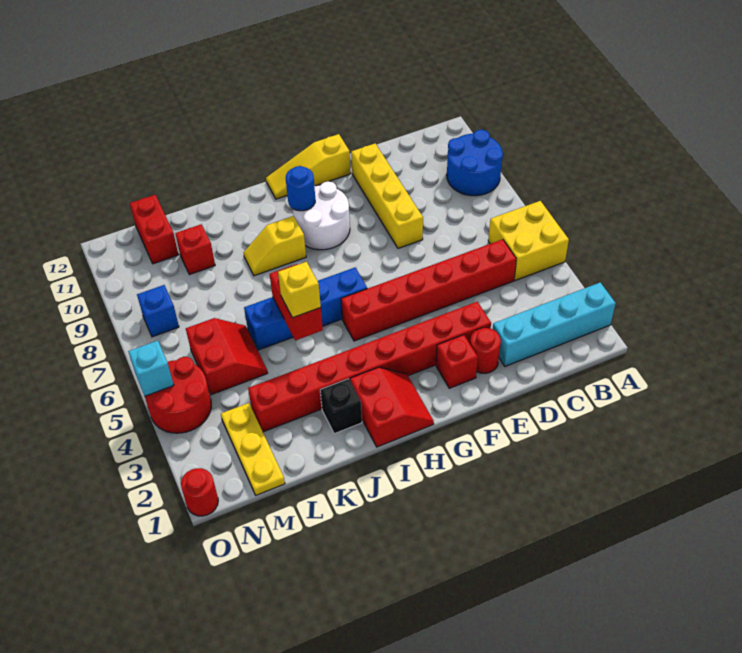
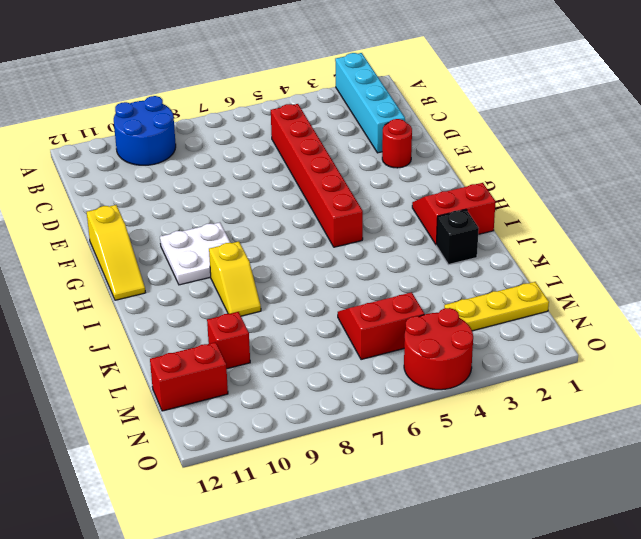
white plate G9:H10 level 1 -> white round brick G9:H10 level 1
none -> yellow brick A5:B6 level 1
none -> red brick E3:L3 level 1
none -> yellow brick E8:E11 level 1

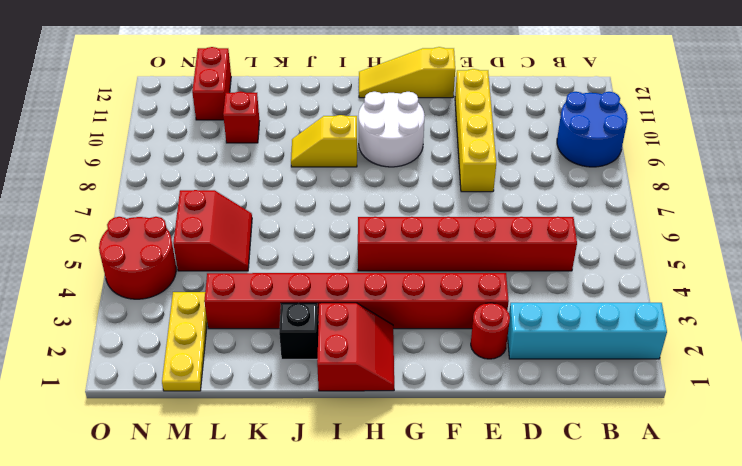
none -> yellow brick A5:B6 level 1
none -> red brick F2 level 1
none -> blue brick H6:K6 level 1

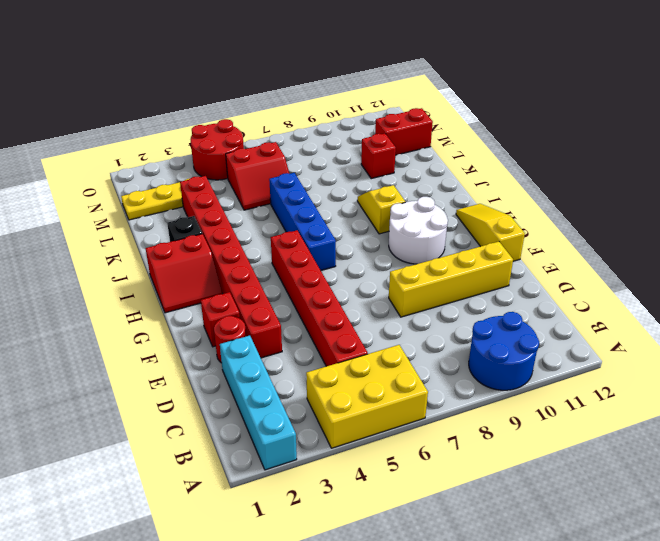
yellow brick A4:B6 level 1 -> yellow brick A5:B6 level 1
none -> blue brick N8 level 1
none -> red round brick O1 level 1
none -> blue round brick H10 level 2

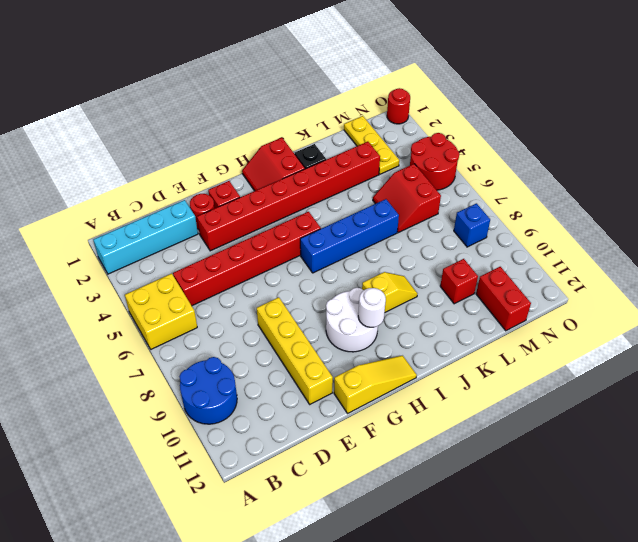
white round brick H10 level 2 -> blue round brick H10 level 2
none -> red brick J5:J6 level 2
none -> cyan brick O5 level 2
none -> yellow brick J5 level 3

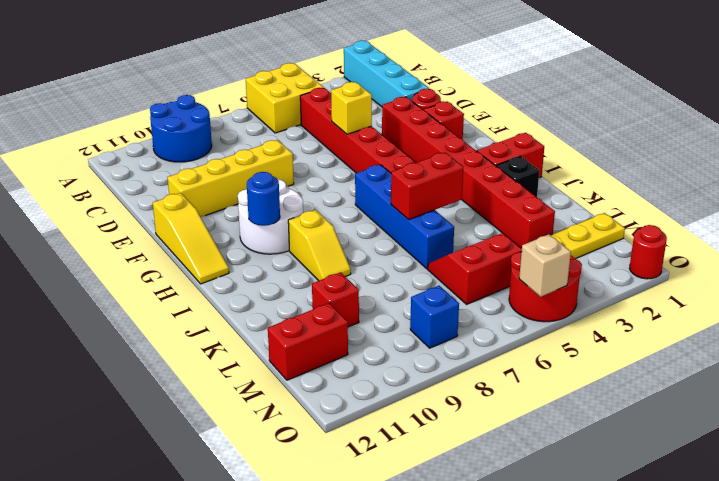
yellow brick E5 level 2 -> yellow brick J5 level 3
tan brick O5 level 2 -> cyan brick O5 level 2

